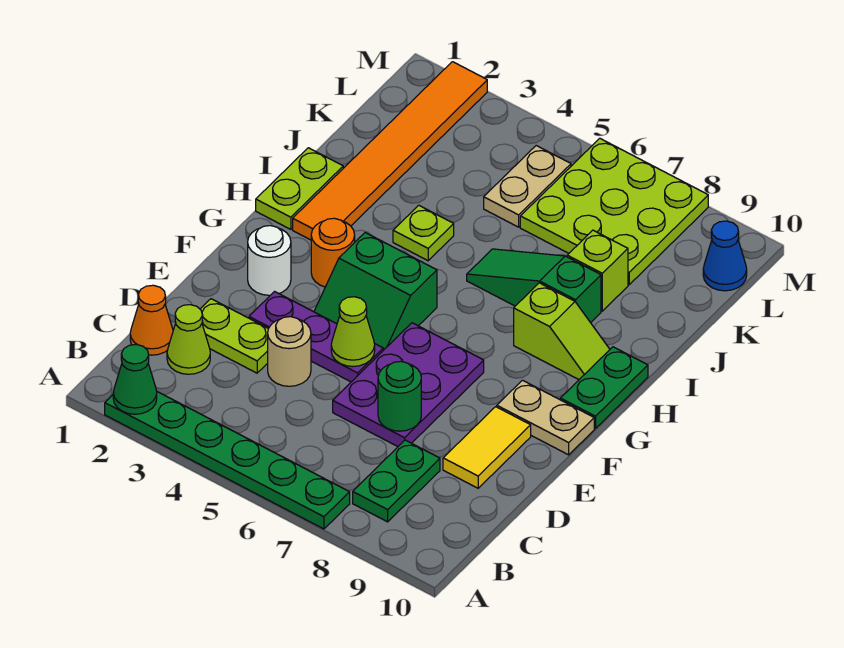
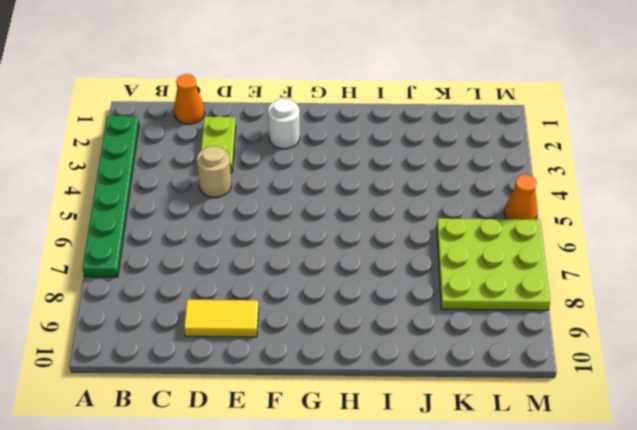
orange cone M5 level 1 -> none
none -> green plate B8:C8 level 1
none -> lime cone C2 level 1
none -> purple plate D6:F7 level 1

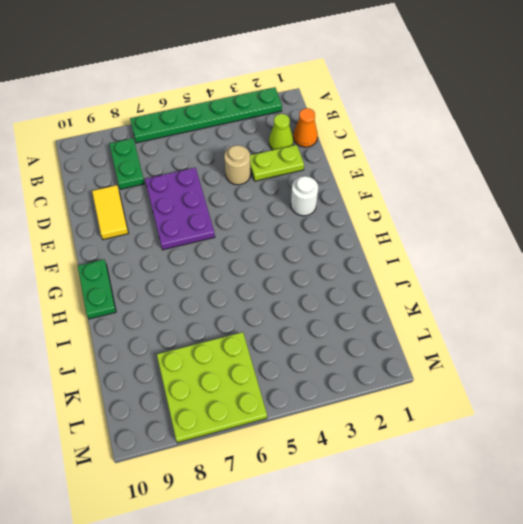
none -> purple plate E3:E5 level 1
none -> green slope F4:G5 level 1 top G
none -> tan plate F9:F10 level 1

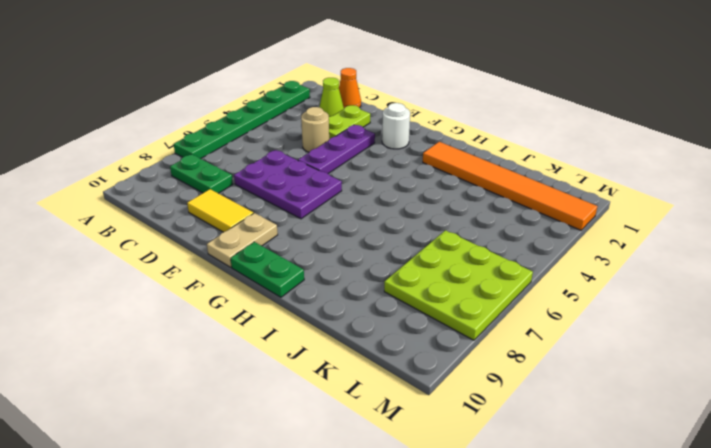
none -> green slope F4:G5 level 1 top G
none -> orange round brick G3 level 1
none -> lime plate H1:I1 level 1

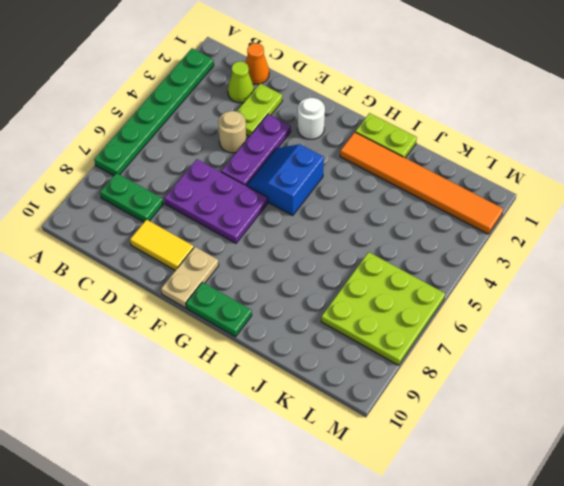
blue slope F4:G5 level 1 top G -> green slope F4:G5 level 1 top G
none -> orange round brick G3 level 1
none -> lime slope H8:H9 level 1 top 8
none -> lime plate I4 level 1

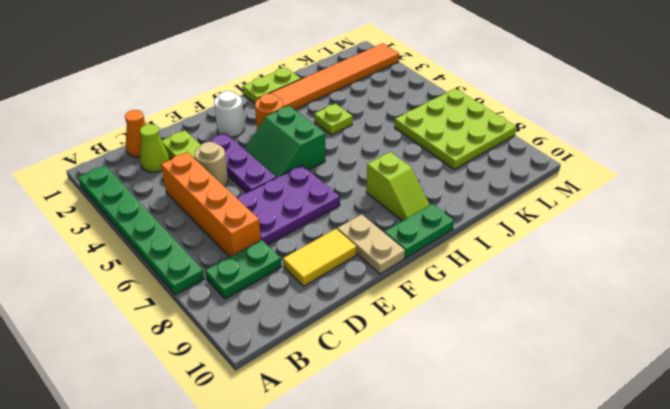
orange brick C4:C7 level 1 -> none
none -> green slope I6:I8 level 1 top 8
none -> lime brick J8 level 1
none -> tan plate K5:L5 level 1

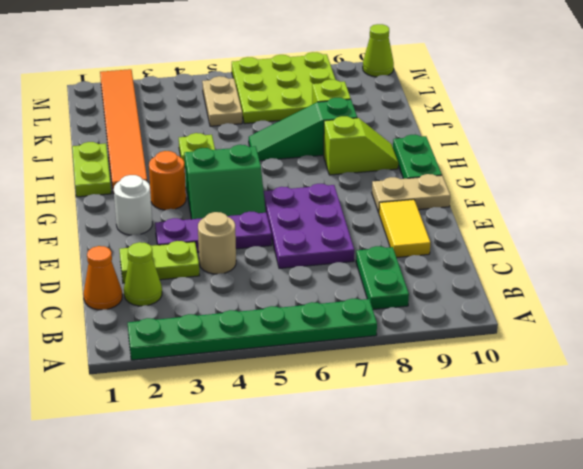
lime cone M10 level 1 -> lime cone E5 level 2
none -> blue cone L10 level 1
none -> green cone A2 level 2
none -> green round brick D7 level 2

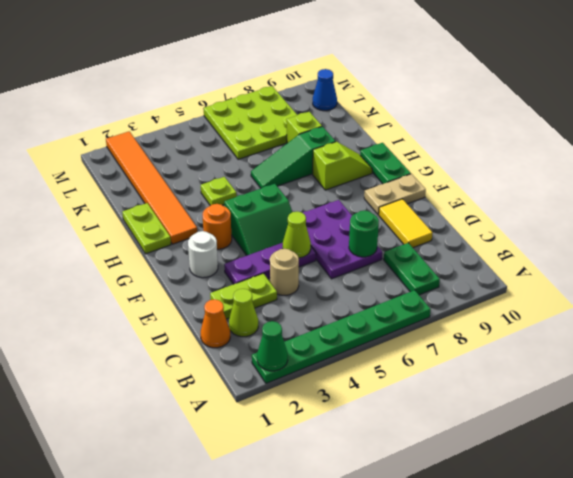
none -> tan plate K5:L5 level 1

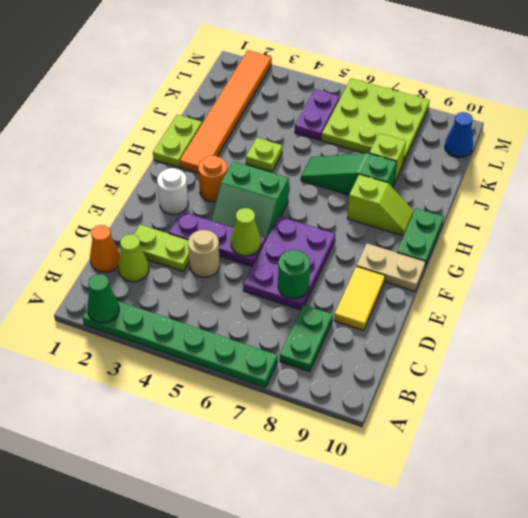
purple plate K5:L5 level 1 -> tan plate K5:L5 level 1

